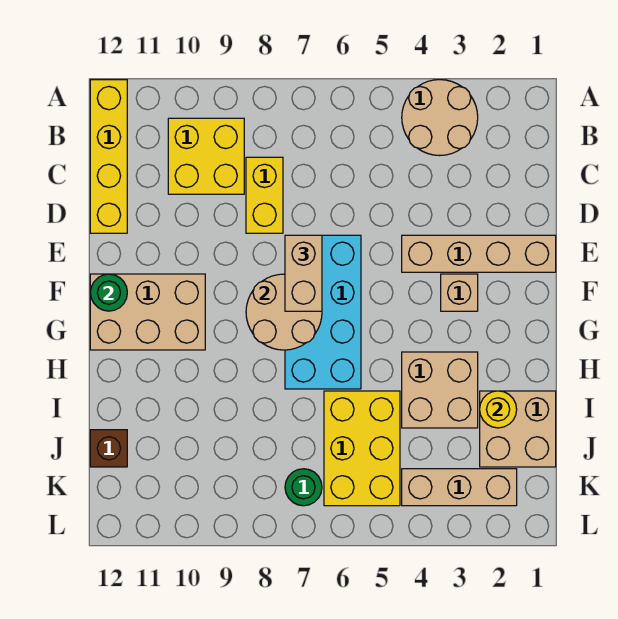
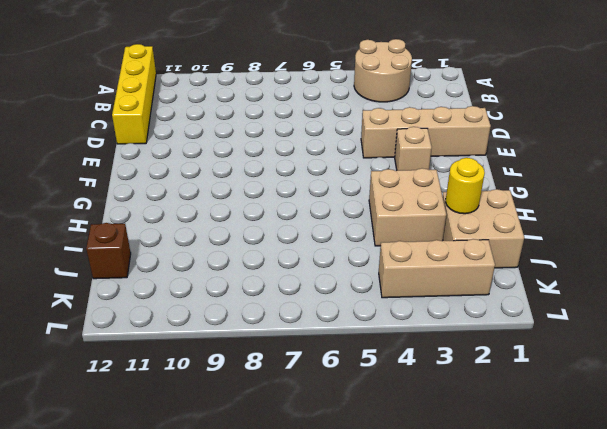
none -> yellow brick B9:C10 level 1
none -> yellow brick C8:D8 level 1
none -> cyan brick E6:H7 level 1

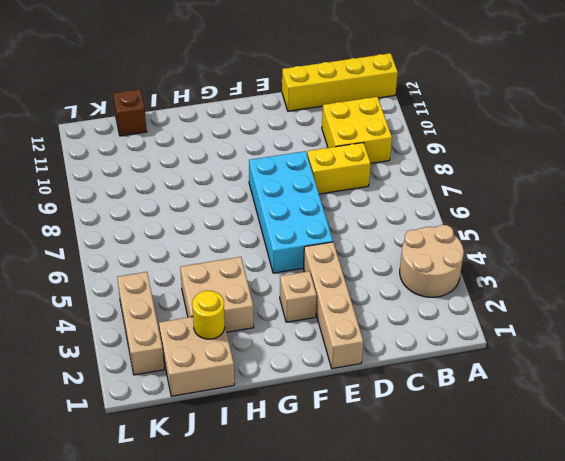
cyan brick E5:F8 level 1 -> cyan brick E6:H7 level 1
none -> tan brick F10:G12 level 1
none -> yellow brick I5:K6 level 1
none -> green round brick K7 level 1

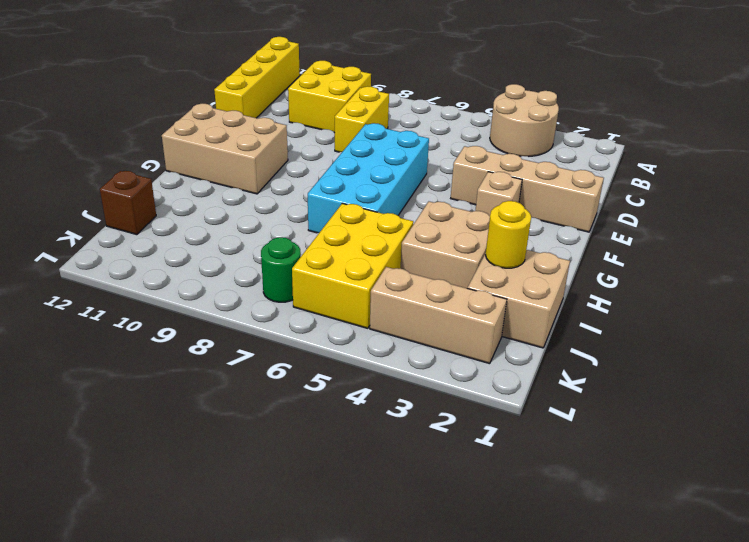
none -> tan round brick F7:G8 level 2
none -> green round brick F12 level 2
none -> tan brick E7:F7 level 3

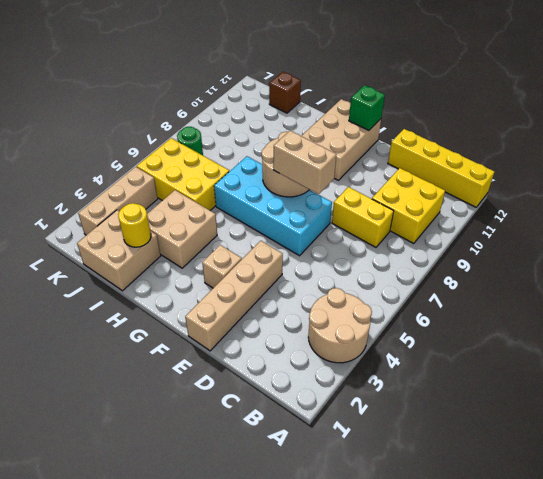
green brick F12 level 2 -> green round brick F12 level 2

